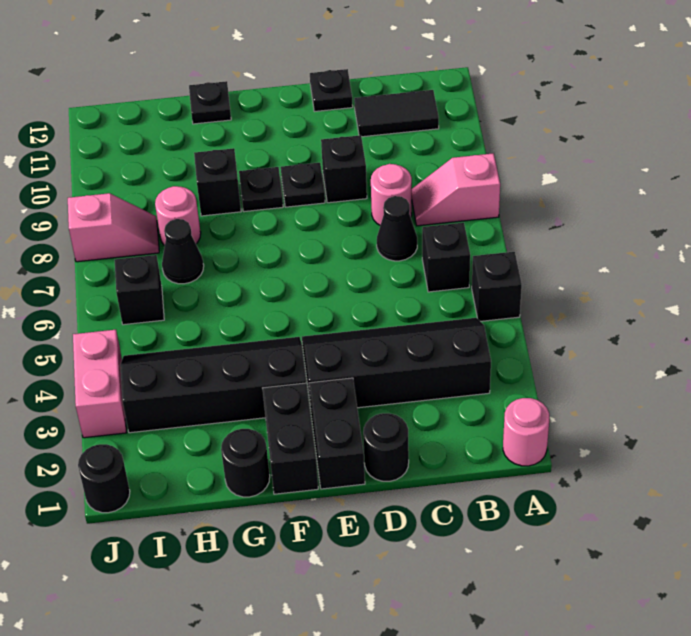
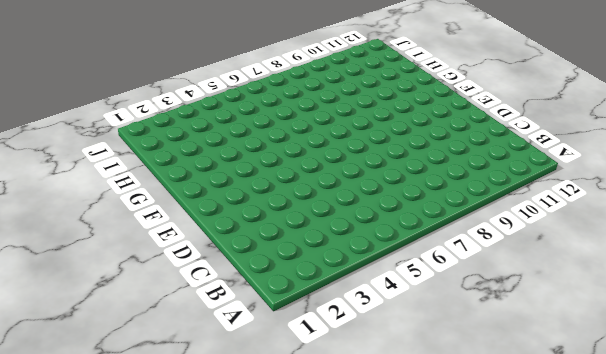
none -> pink round brick A1 level 1
none -> black brick A5 level 1
none -> pink slope A8:B8 level 1 top A

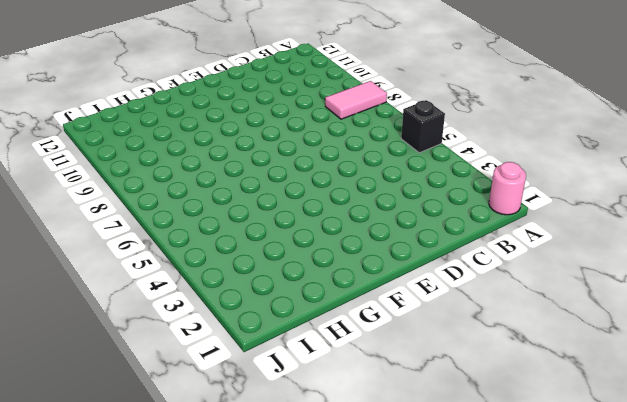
pink tile A8:B8 level 1 -> pink slope A8:B8 level 1 top A
none -> black slope B3:E4 level 1 top 3
none -> black brick B6 level 1
none -> black tile B11:C11 level 1

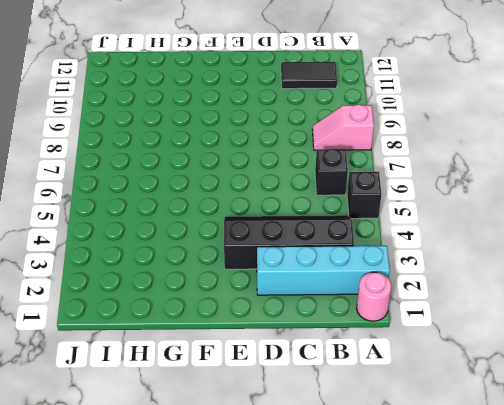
cyan brick A2:D2 level 1 -> none
none -> black cone C7 level 1
none -> pink round brick C8 level 1
none -> black round brick D1 level 1

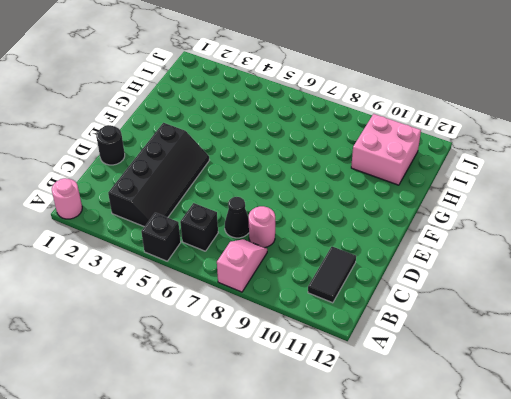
pink brick H10:I11 level 1 -> none
none -> black brick D9 level 1
none -> black plate D12 level 1
none -> black brick E1:E2 level 1

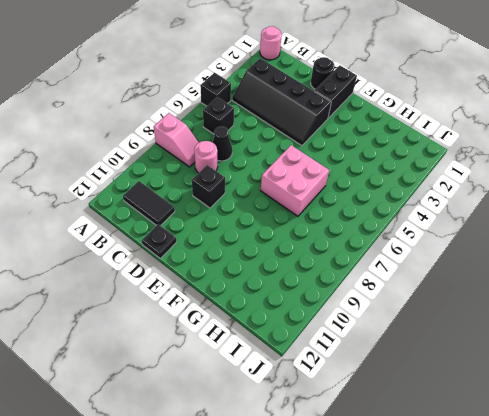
pink brick F6:G7 level 1 -> none
none -> black plate E9 level 1
none -> black brick F1:F2 level 1
none -> black slope F3:I4 level 1 top 3

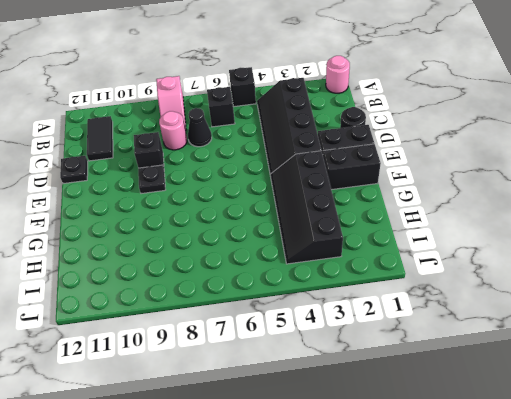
none -> black plate F9 level 1
none -> black round brick G1 level 1
none -> black brick G9 level 1

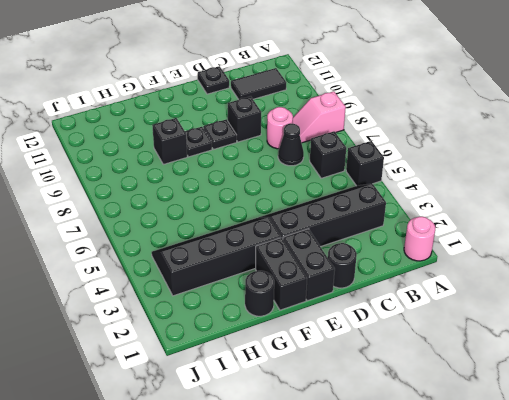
none -> black plate G12 level 1
none -> black cone H7 level 1
none -> pink round brick H8 level 1

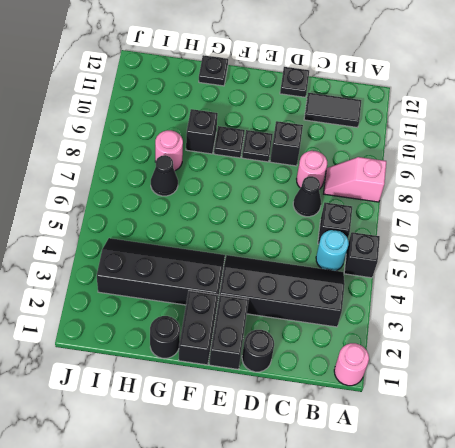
cyan round brick B5 level 1 -> none
none -> black brick I6 level 1
none -> pink slope I8:J8 level 1 top J
none -> black round brick J1 level 1

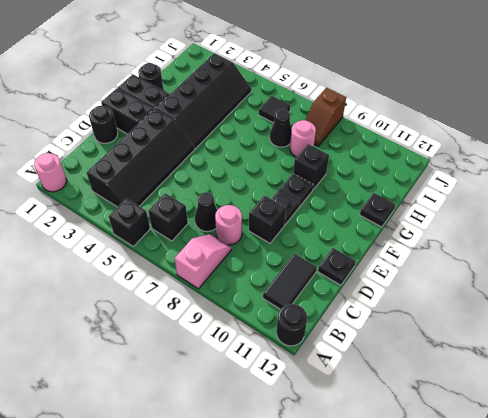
black round brick A12 level 1 -> black round brick J1 level 1
black tile I6 level 1 -> black brick I6 level 1
brown slope I8:J8 level 1 top J -> pink slope I8:J8 level 1 top J
none -> pink brick J3:J4 level 1

